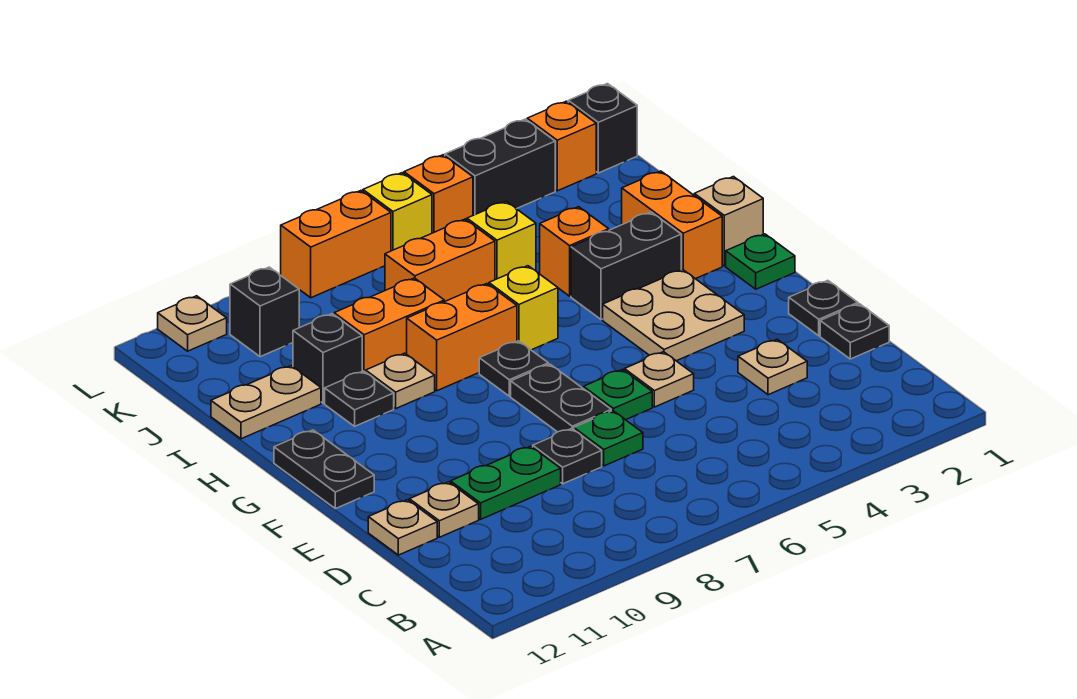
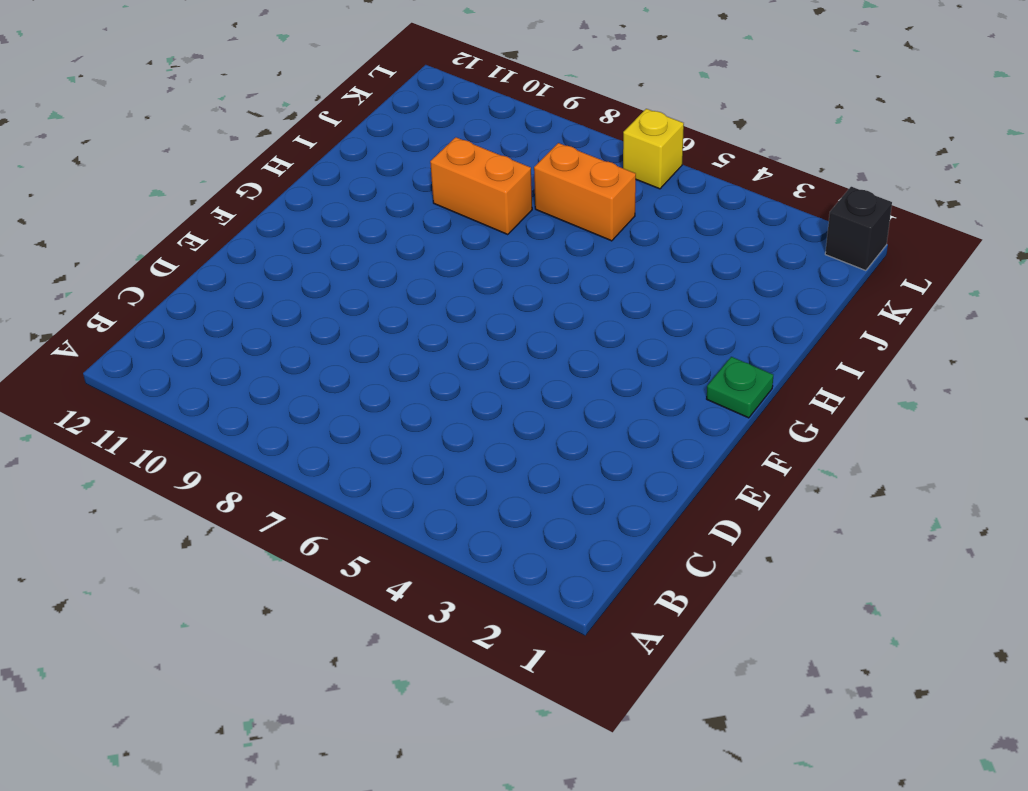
none -> black plate D1 level 1
none -> tan plate D3 level 1
none -> green plate D7 level 1
none -> black plate D8 level 1

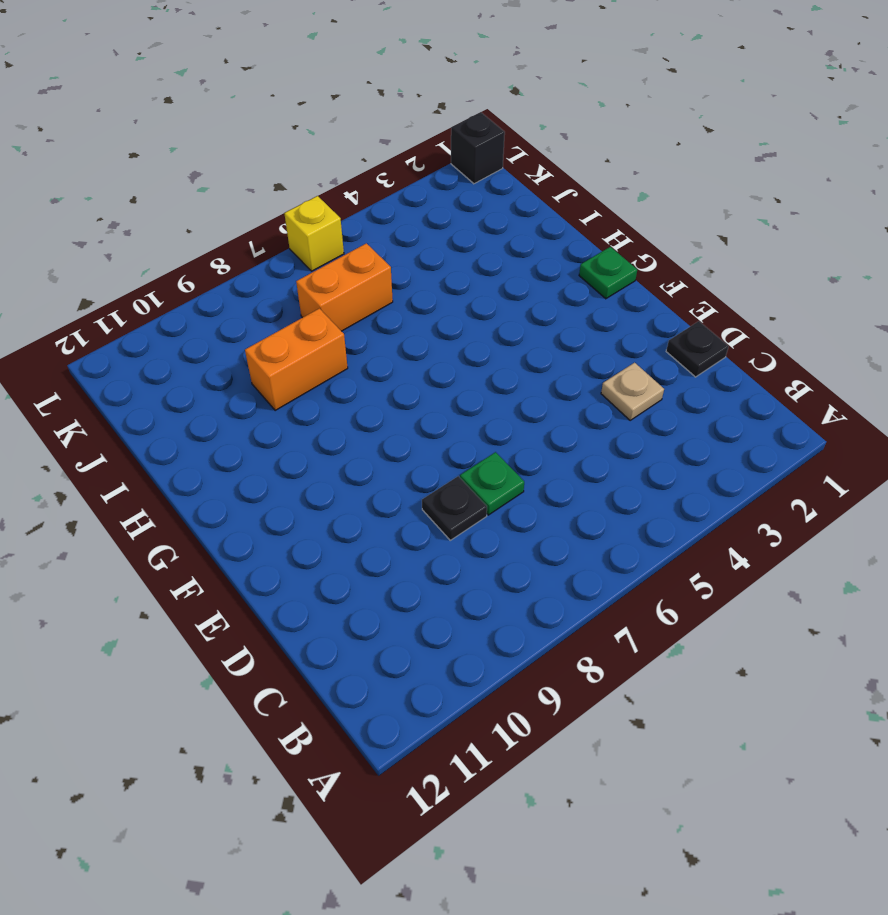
none -> green plate D9:D10 level 1
none -> tan plate D11 level 1
none -> tan plate D12 level 1
none -> black plate E1 level 1

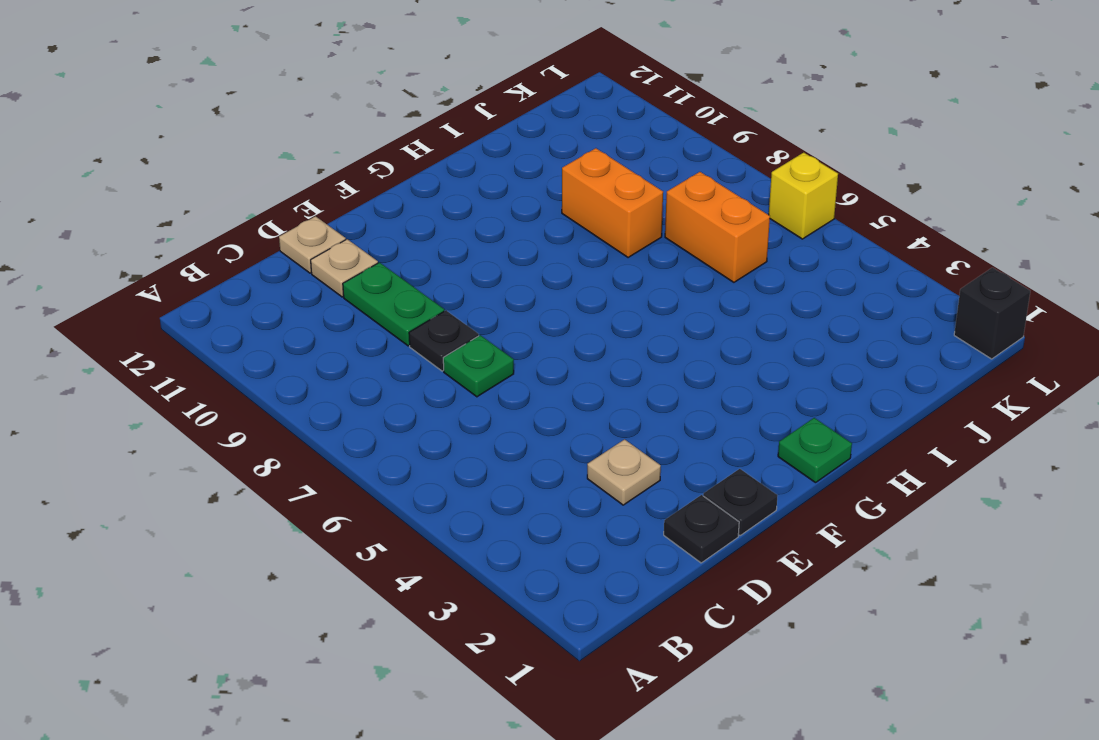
none -> tan plate E5 level 1
none -> green plate E6 level 1
none -> black plate E7:F7 level 1
none -> tan plate F3:G4 level 1

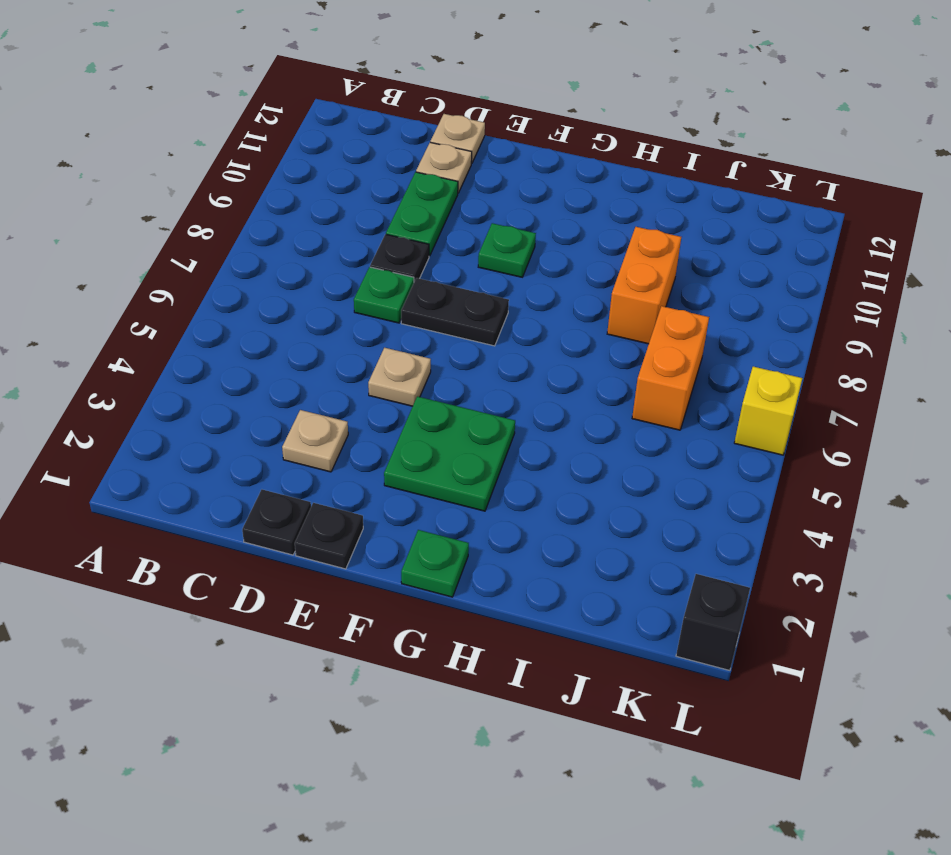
green plate F3:G4 level 1 -> tan plate F3:G4 level 1
green plate F9 level 1 -> green plate E6 level 1
none -> black plate F12:G12 level 1
none -> black plate G7 level 1
none -> tan brick H1 level 1
none -> orange brick H2:I2 level 1

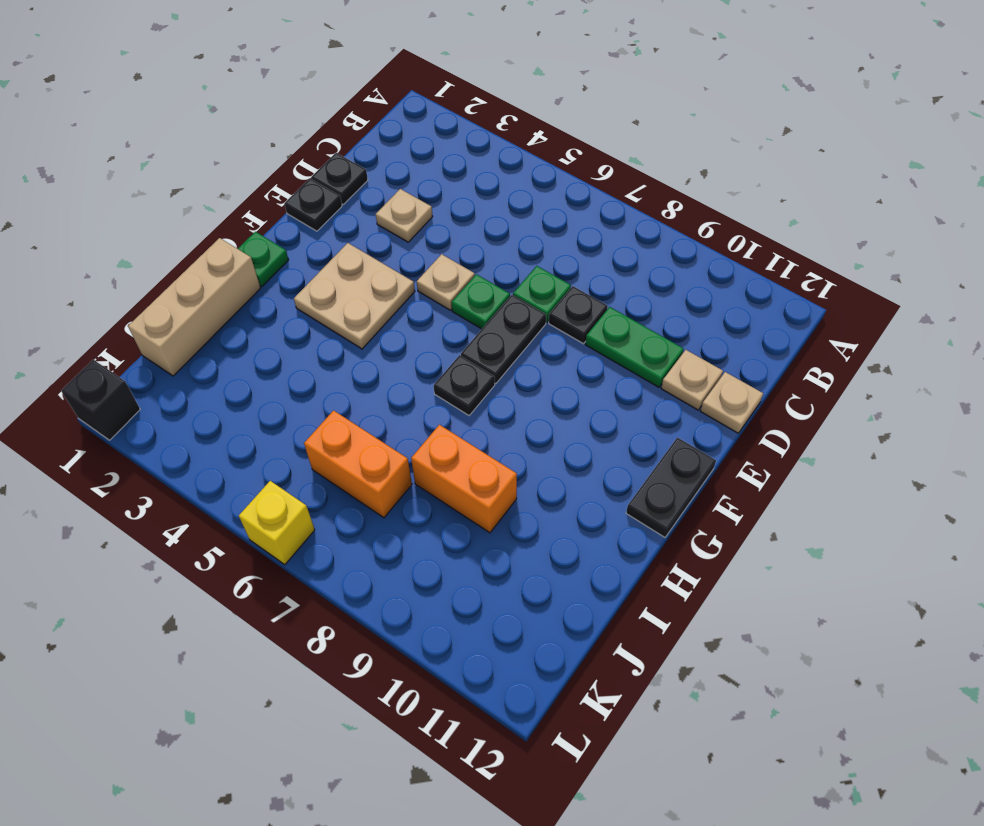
tan brick H1:J1 level 1 -> tan brick H1 level 1
none -> orange brick H2:I2 level 1
none -> black brick H3:H4 level 1
none -> yellow brick H6 level 1
none -> orange brick H7:H8 level 1

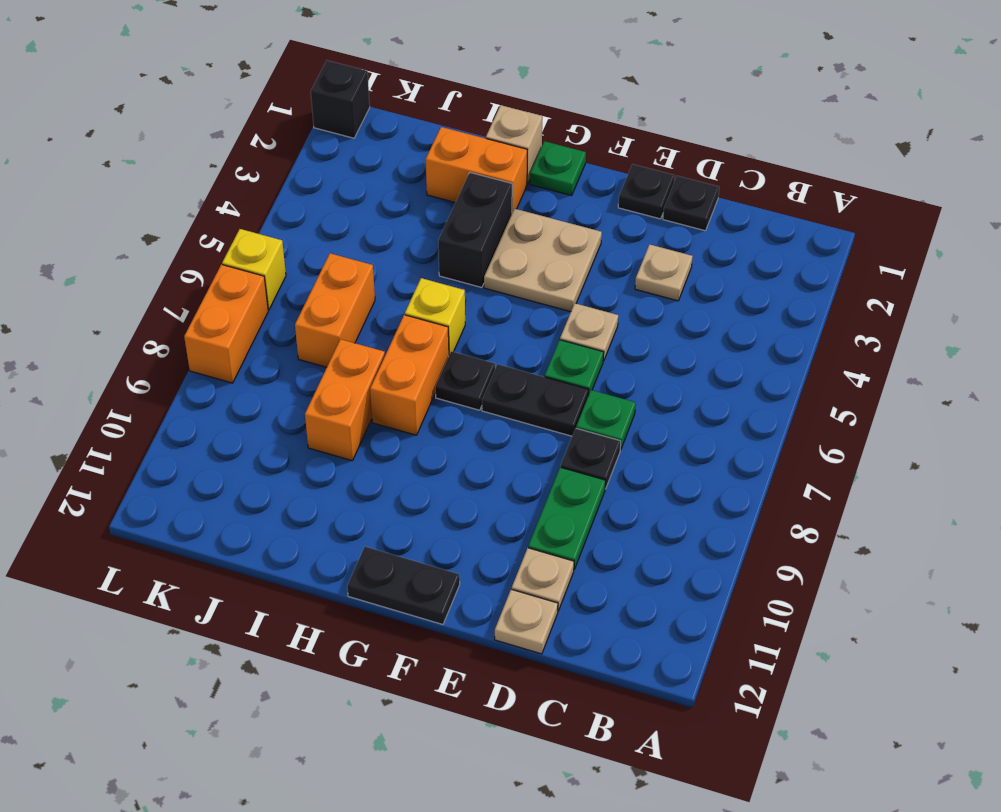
none -> tan plate H9 level 1
none -> black plate H10 level 1
none -> orange brick I4 level 1
none -> black brick I10 level 1

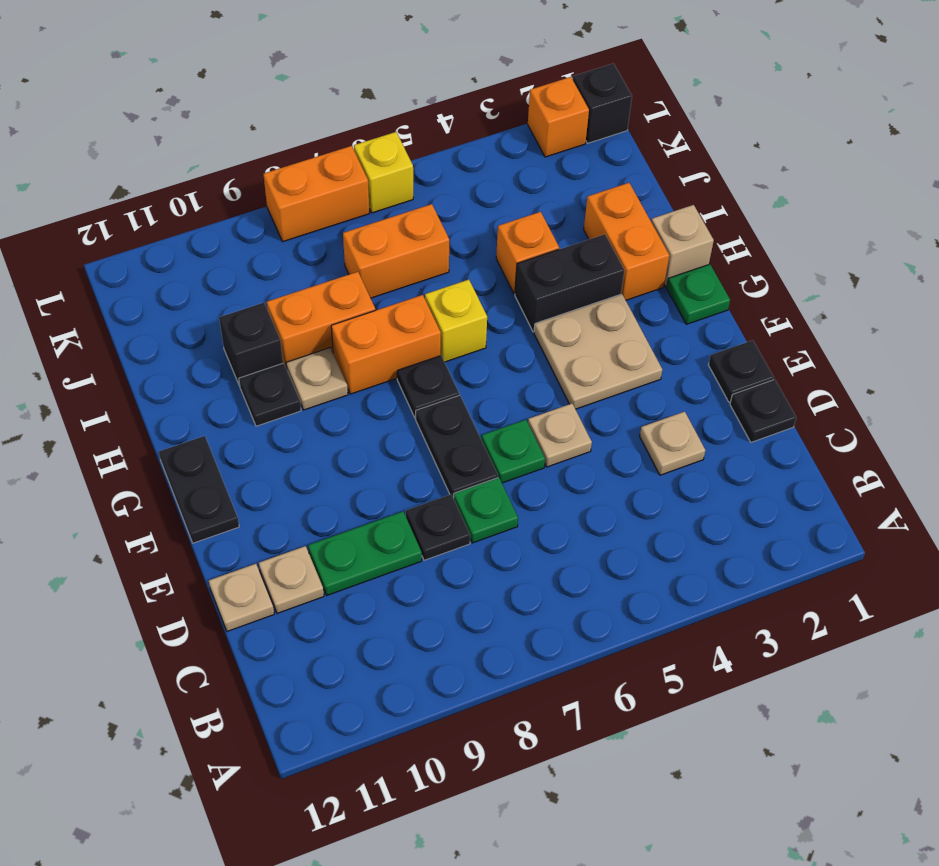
none -> tan plate I11:I12 level 1
none -> yellow brick J5 level 1
none -> black brick K10 level 1
none -> black brick L3:L4 level 1

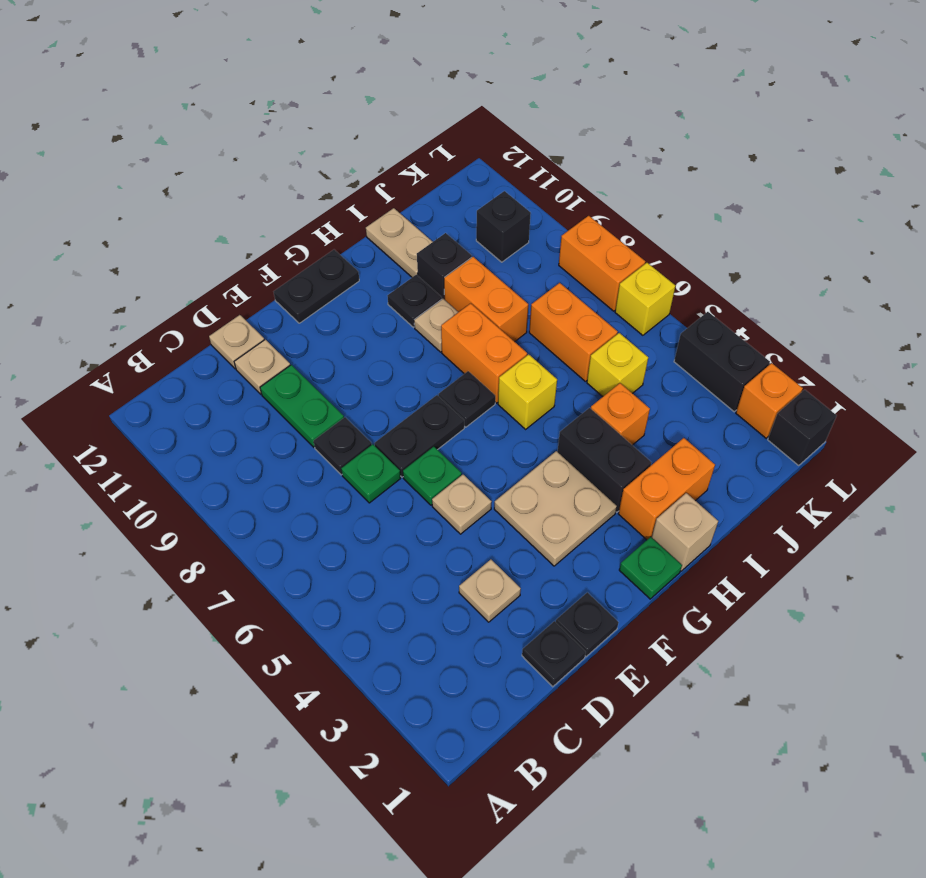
none -> orange brick L5 level 1
none -> tan plate L11 level 1

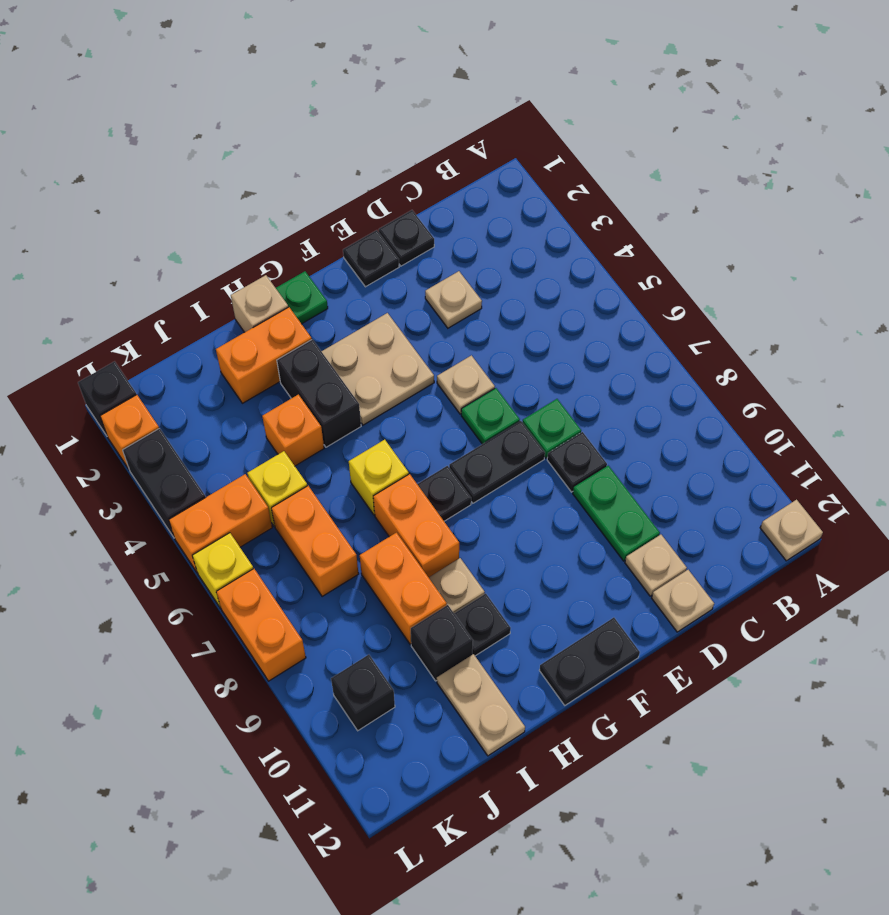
tan plate A12 level 1 -> tan plate L11 level 1
orange brick K5:L5 level 1 -> orange brick L5 level 1

